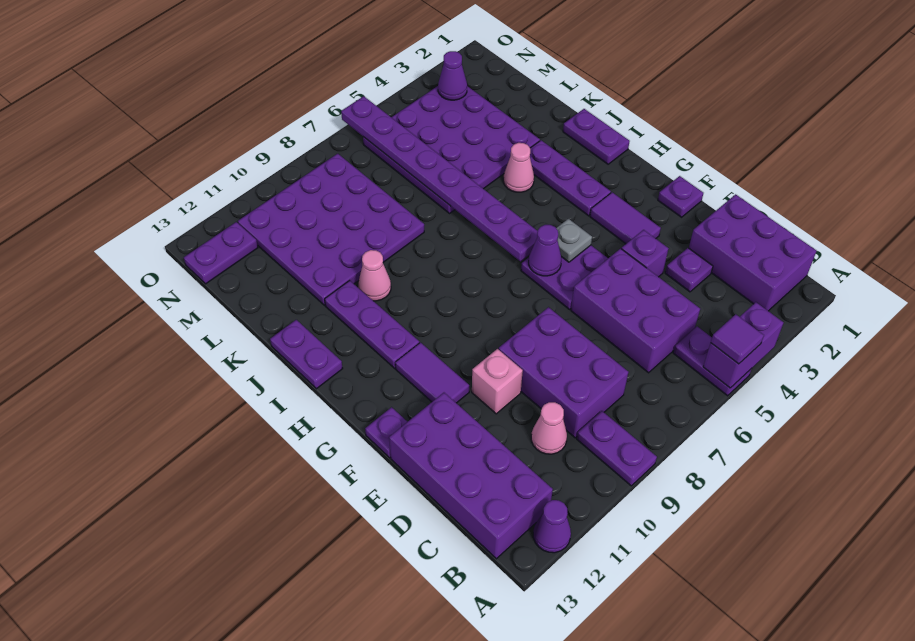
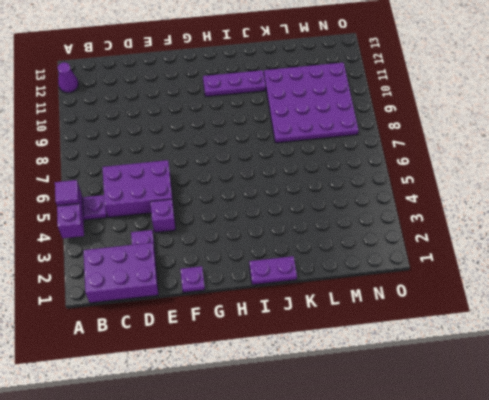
none -> purple plate A9:B9 level 1
none -> purple brick B12:E13 level 1
none -> purple brick C8:E9 level 1
none -> pink cone C10 level 1

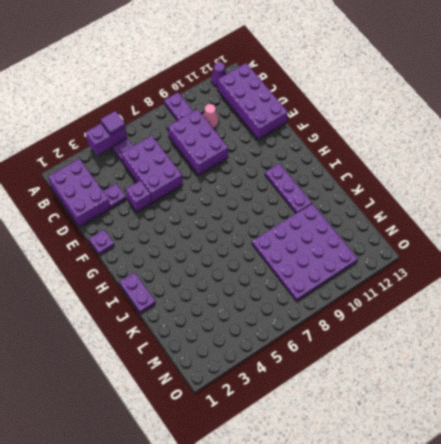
none -> pink brick E10 level 1
none -> purple tile F3:G3 level 1
none -> purple plate F5:G6 level 1
none -> purple tile F11:G11 level 1

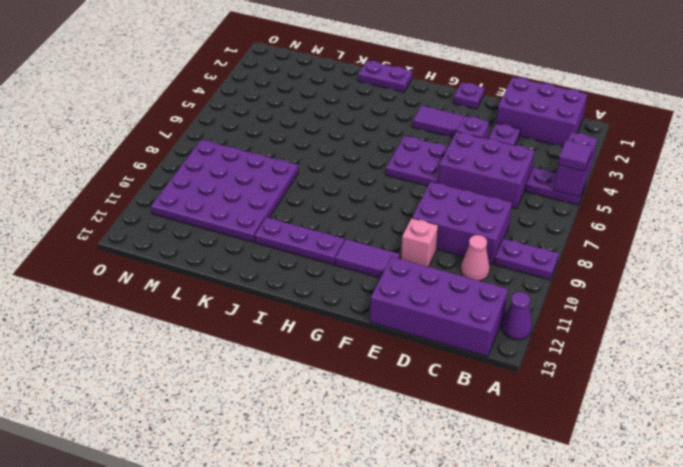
none -> purple plate F13 level 1
none -> purple plate H3:J3 level 1
none -> purple plate I13:J13 level 1
none -> pink cone J4 level 1

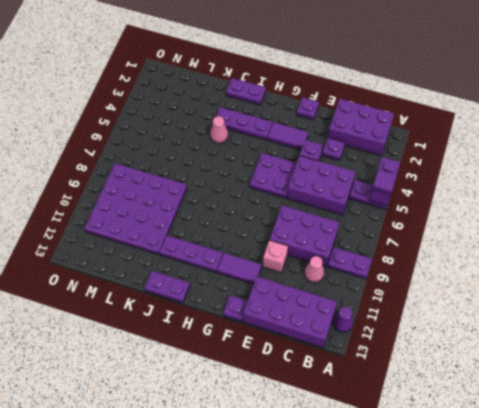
none -> pink cone J10 level 1
none -> purple plate K3:N6 level 1
none -> purple plate N12:N13 level 1
none -> grey plate G5 level 2

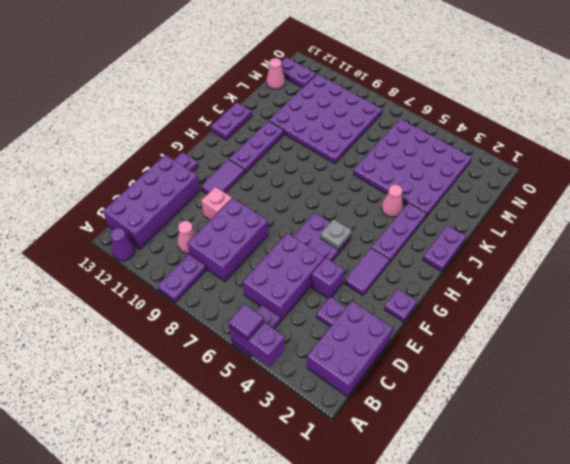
pink cone M13 level 1 -> pink cone J10 level 1
none -> purple cone G6 level 2
none -> purple plate H6:O6 level 2
none -> purple cone N3 level 2

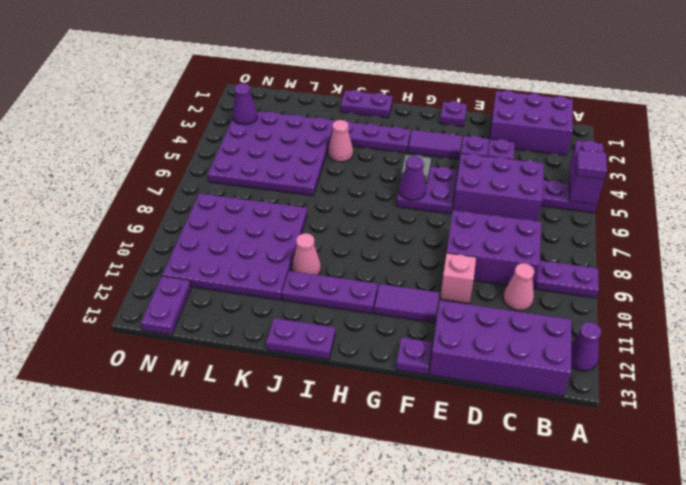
none -> purple plate H6:O6 level 2

